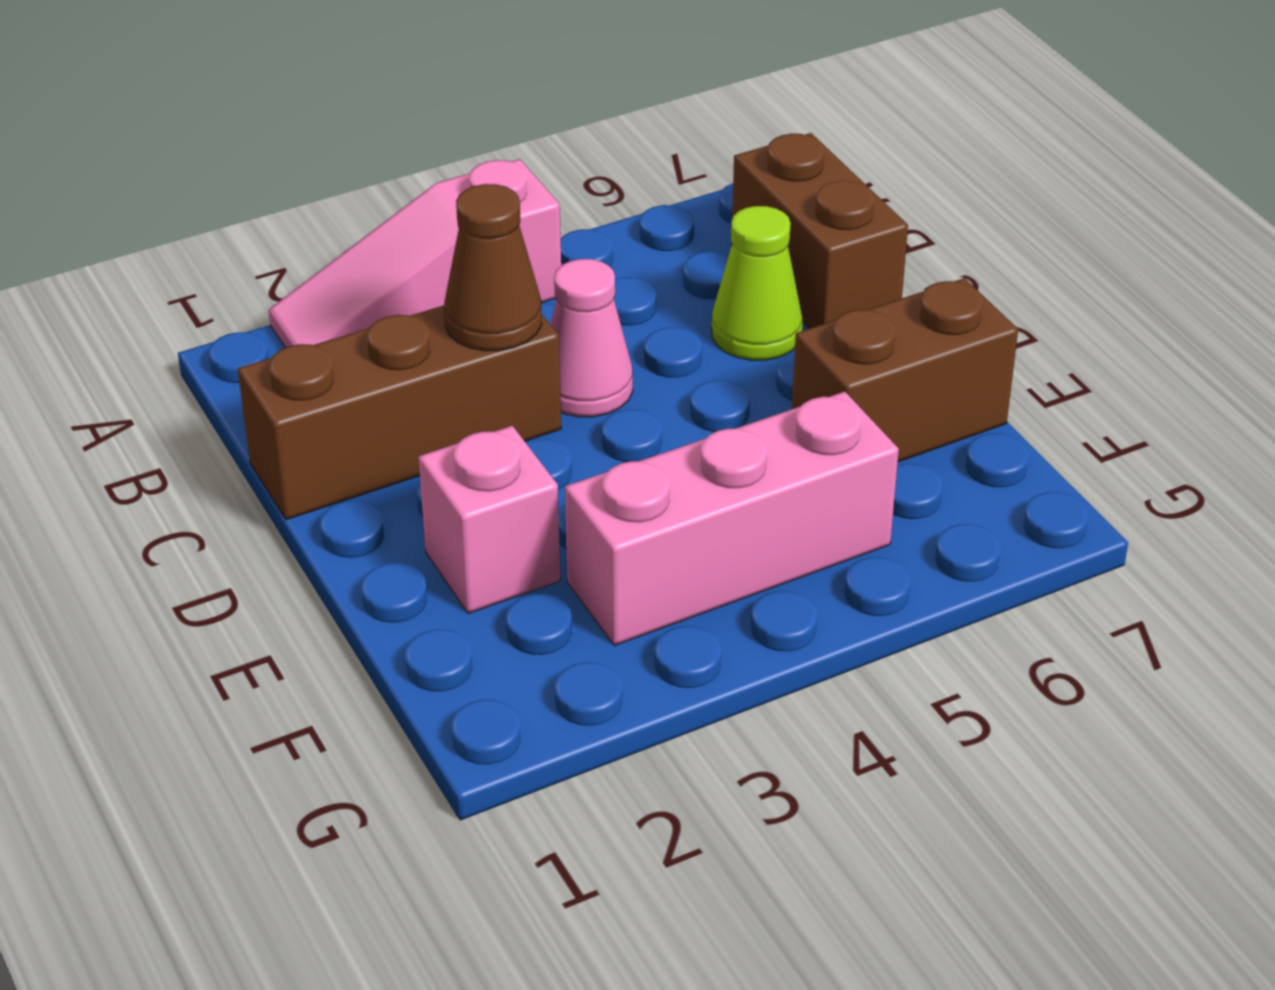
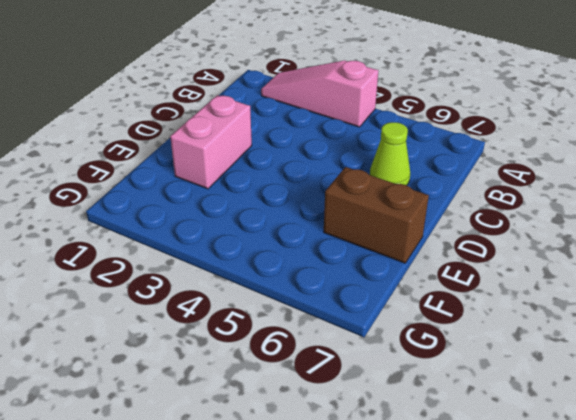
pink brick D2:E2 level 1 -> pink brick E2 level 1
none -> brown brick B7:C7 level 1
none -> brown brick C1:C3 level 1

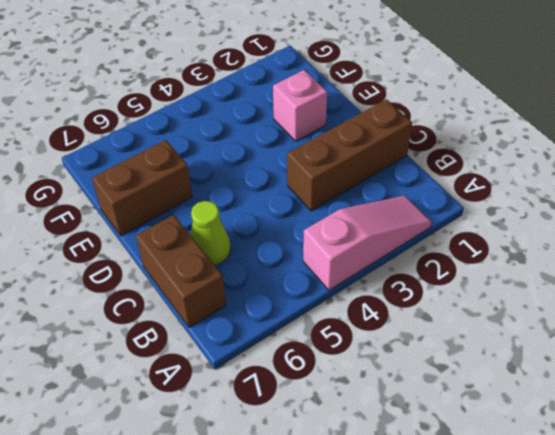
none -> pink cone C4 level 1
none -> pink brick F3:F5 level 1

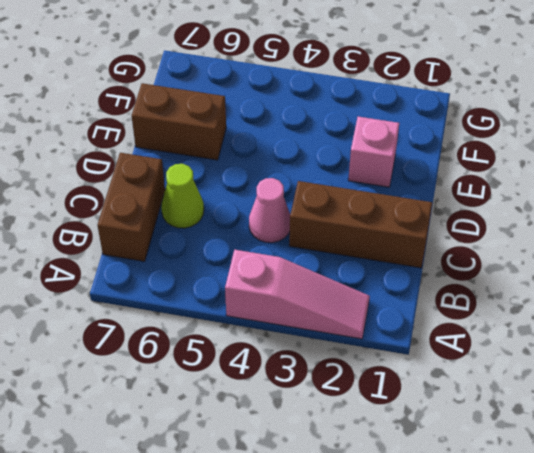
none -> pink brick F3:F5 level 1
none -> brown cone C3 level 2

